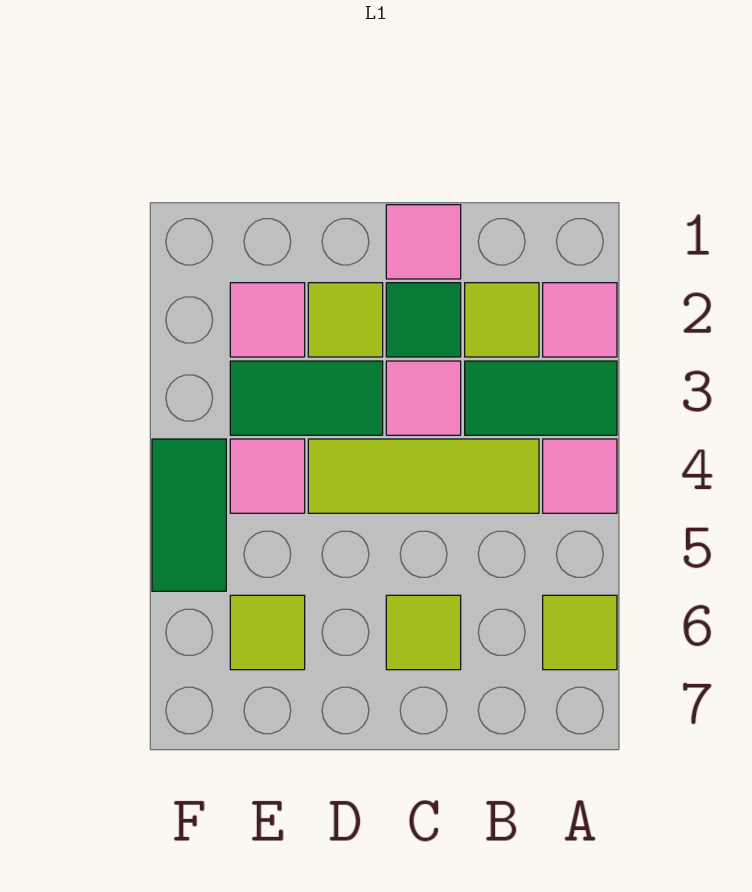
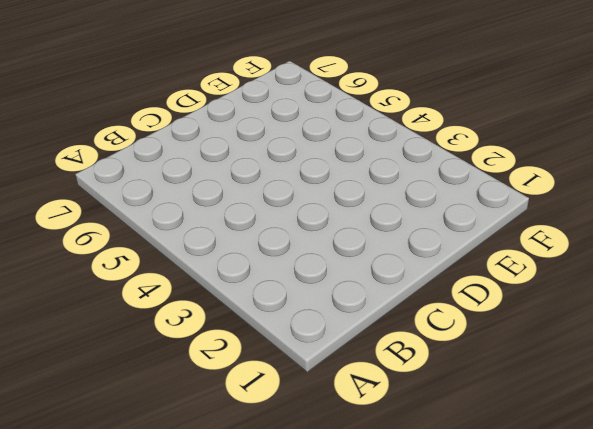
none -> pink tile A2 level 1
none -> green tile A3:B3 level 1
none -> pink tile A4 level 1

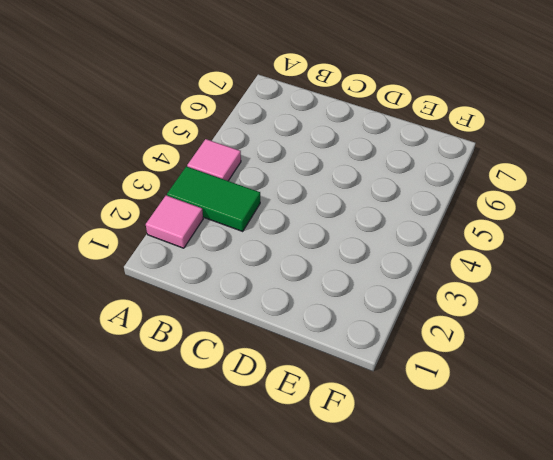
none -> lime tile A6 level 1
none -> lime tile B2 level 1
none -> lime tile B4:D4 level 1

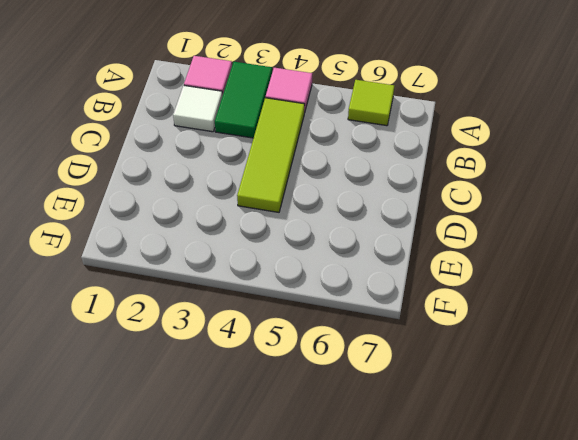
white tile B2 level 1 -> lime tile B2 level 1
none -> pink tile C1 level 1
none -> green tile C2 level 1
none -> pink tile C3 level 1

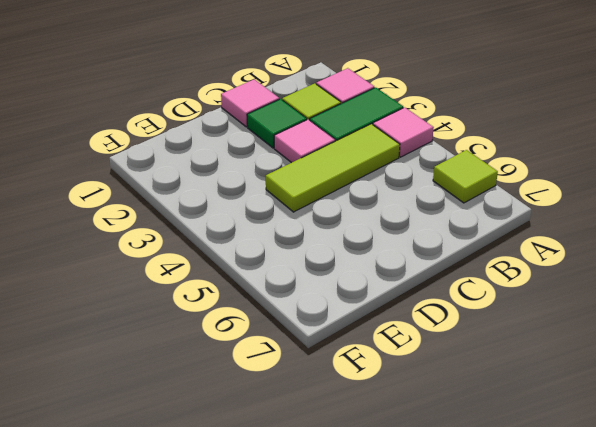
none -> lime tile C6 level 1
none -> lime tile D2 level 1
none -> green tile D3:E3 level 1

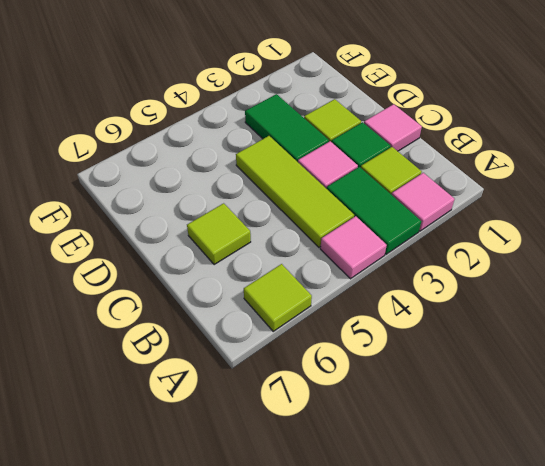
none -> pink tile E2 level 1
none -> pink tile E4 level 1
none -> lime tile E6 level 1

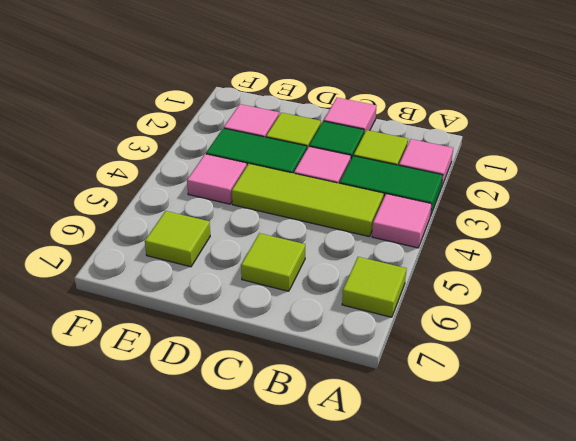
none -> green tile F4:F5 level 1

